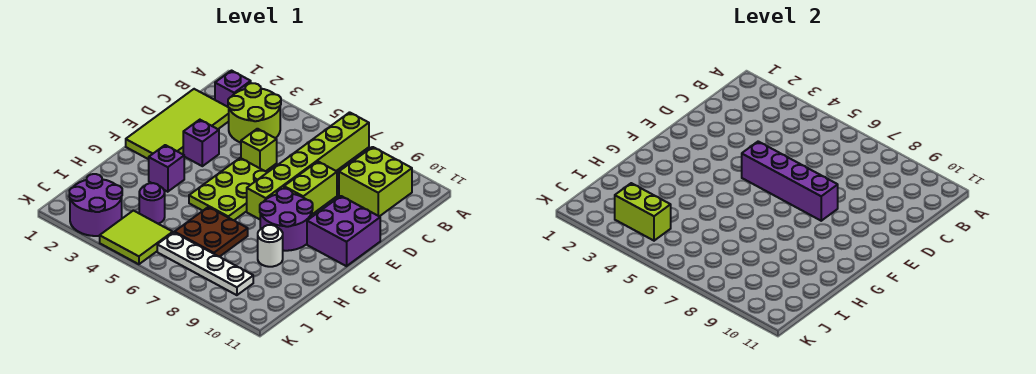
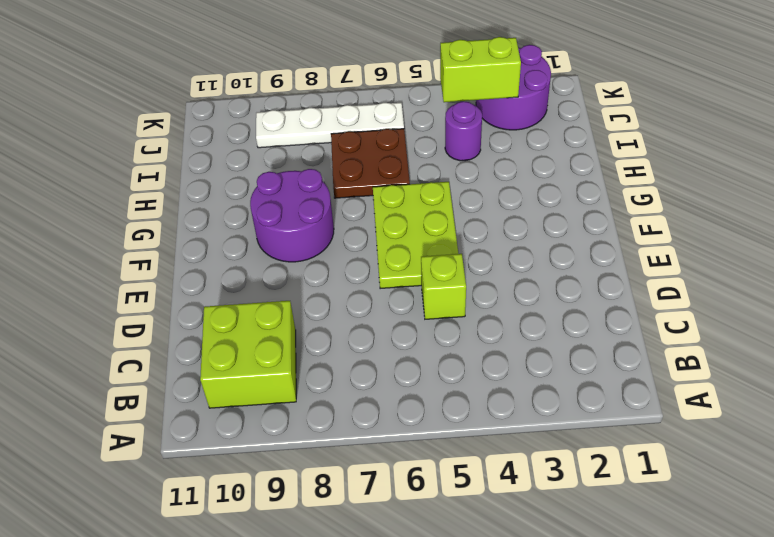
none -> lime brick A7:F7 level 1
none -> purple brick B2 level 1
none -> lime round brick B3:C4 level 1

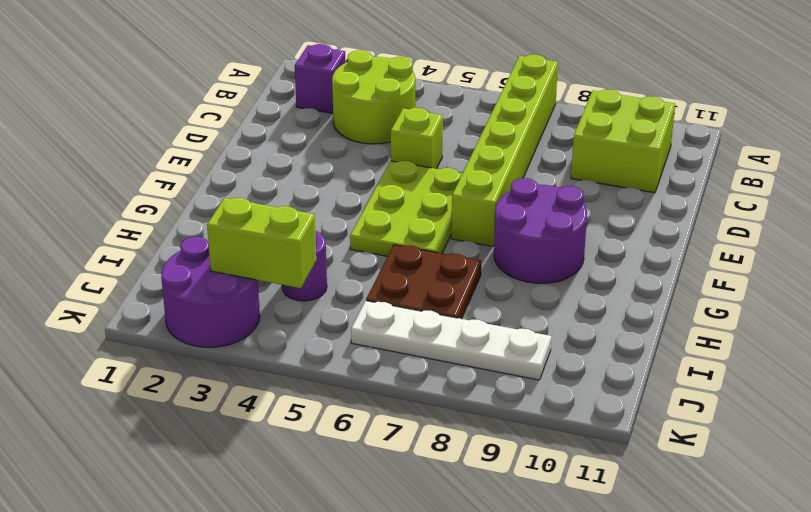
none -> lime tile C1:F2 level 1
none -> lime brick D8:E8 level 1
none -> purple brick E3 level 1

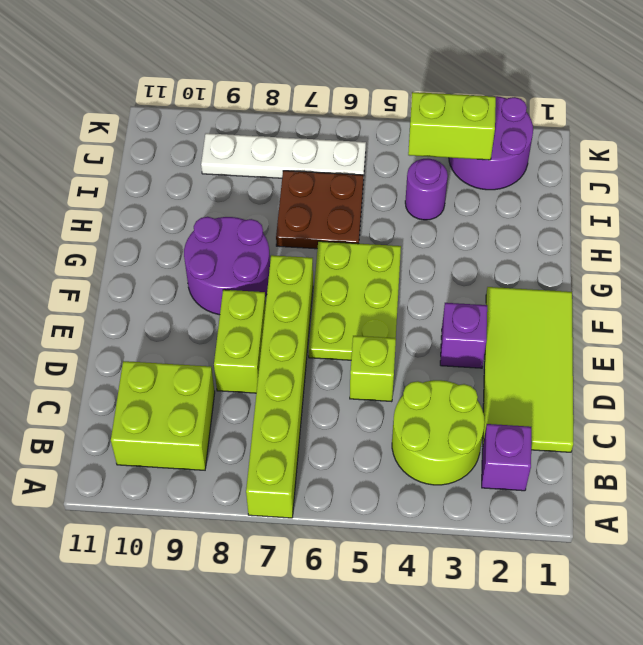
none -> purple brick E10:F11 level 1
none -> purple brick G3 level 1
none -> white round brick H9 level 1

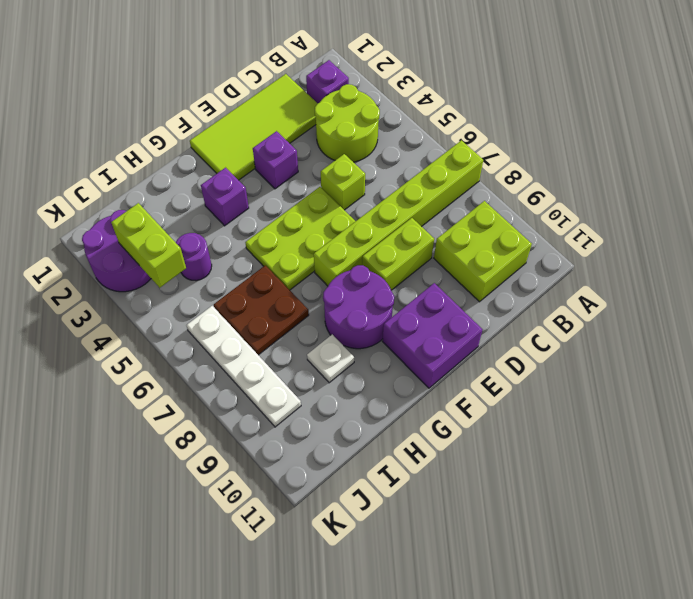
white plate H9 level 1 -> white round brick H9 level 1
none -> lime tile J4:K5 level 1
none -> purple brick E5:E8 level 2

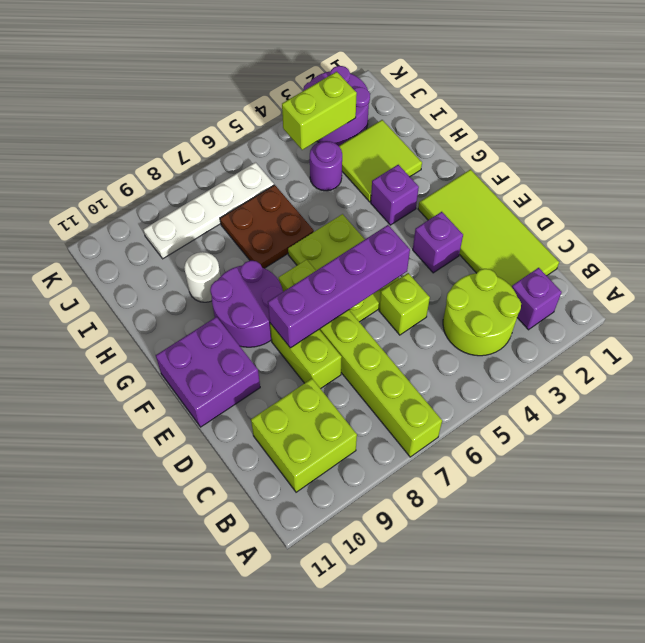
lime tile H2:I3 level 1 -> lime tile J4:K5 level 1

